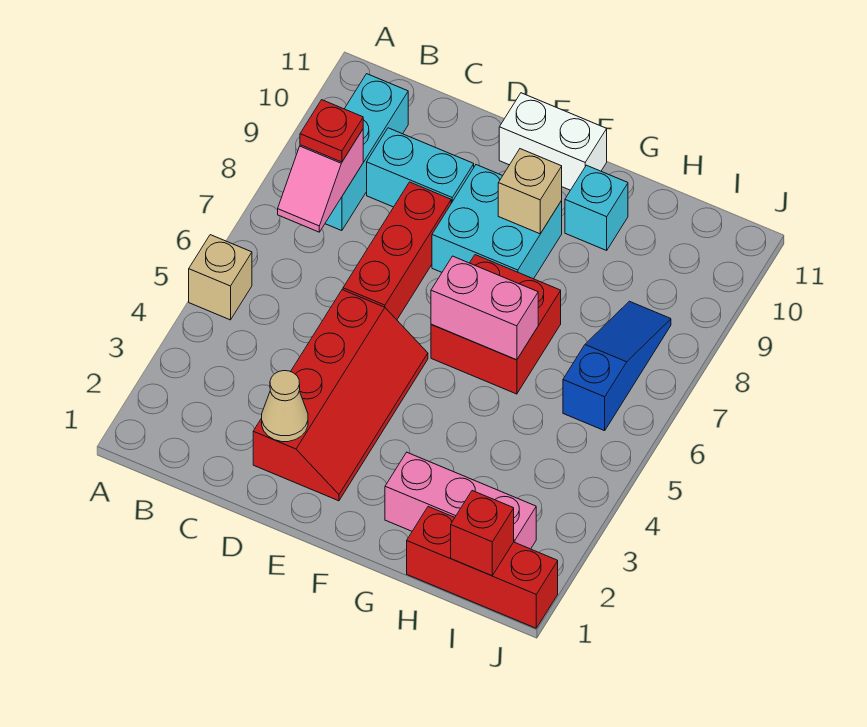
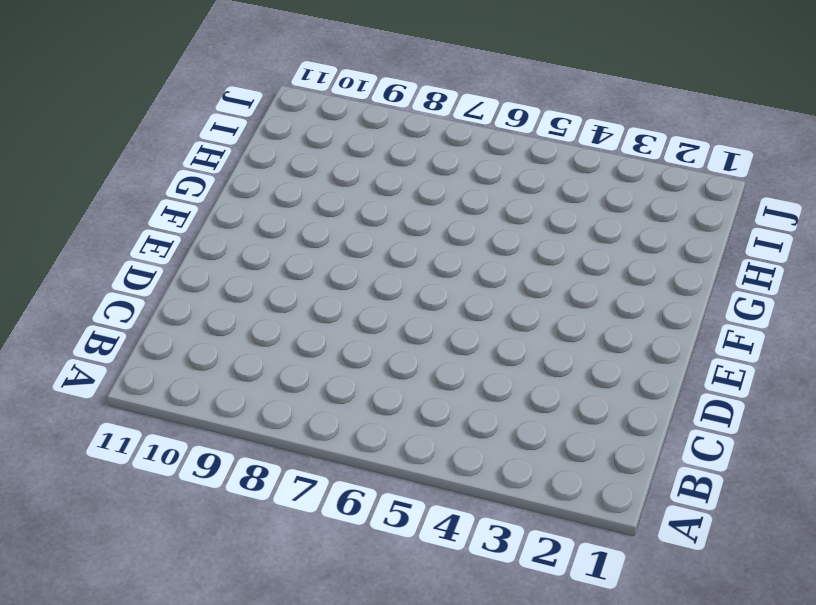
none -> tan brick A5 level 1
none -> cyan brick B8:B10 level 1
none -> cyan brick C9:D9 level 1

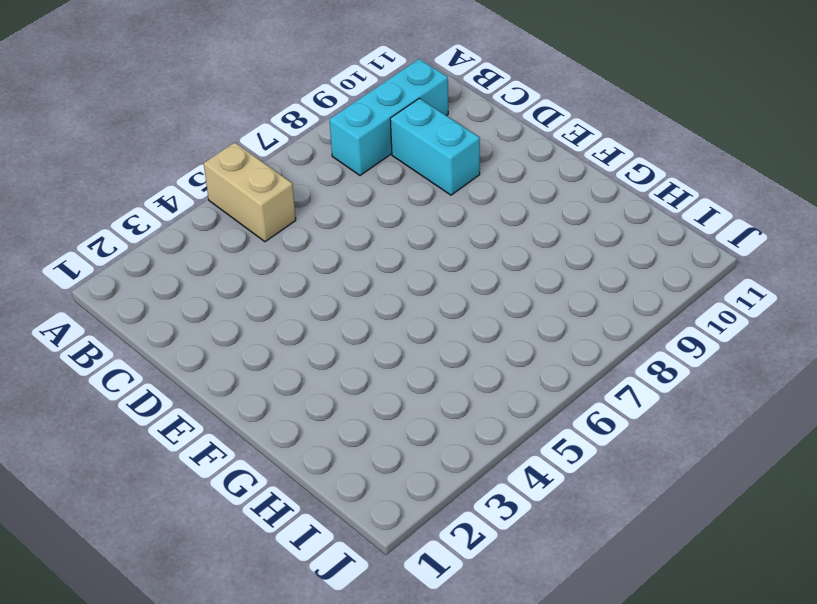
tan brick A5:B5 level 1 -> tan brick A5 level 1
none -> red slope D2:E5 level 1 top D
none -> red brick D6:D8 level 1
none -> cyan brick E8:F9 level 1

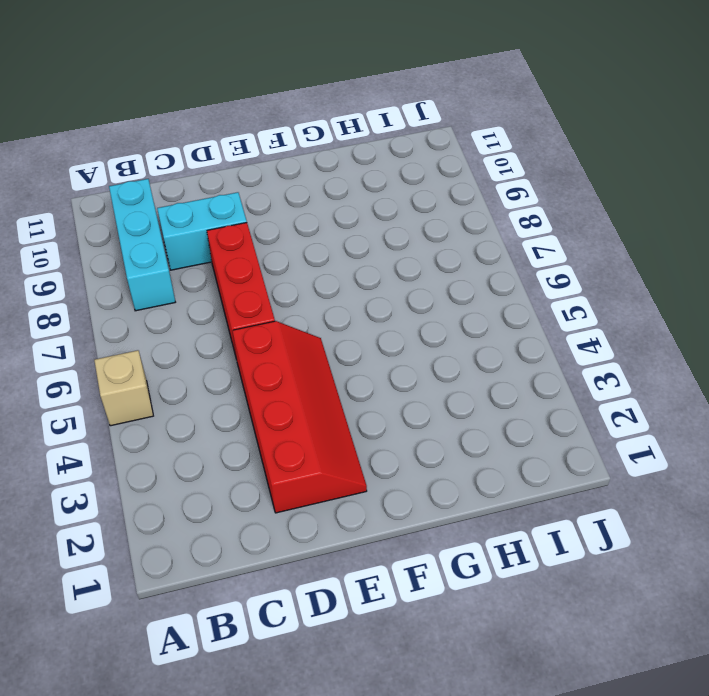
none -> cyan brick E8:F9 level 1
none -> white brick E11:F11 level 1
none -> red brick F6:G7 level 1

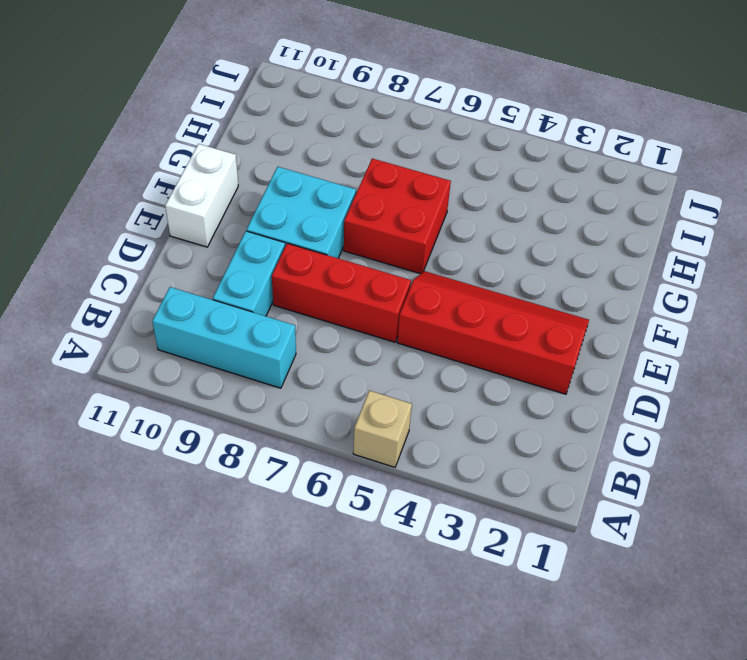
none -> pink brick G2:I2 level 1
none -> cyan brick G10 level 1
none -> red brick H1:J1 level 1

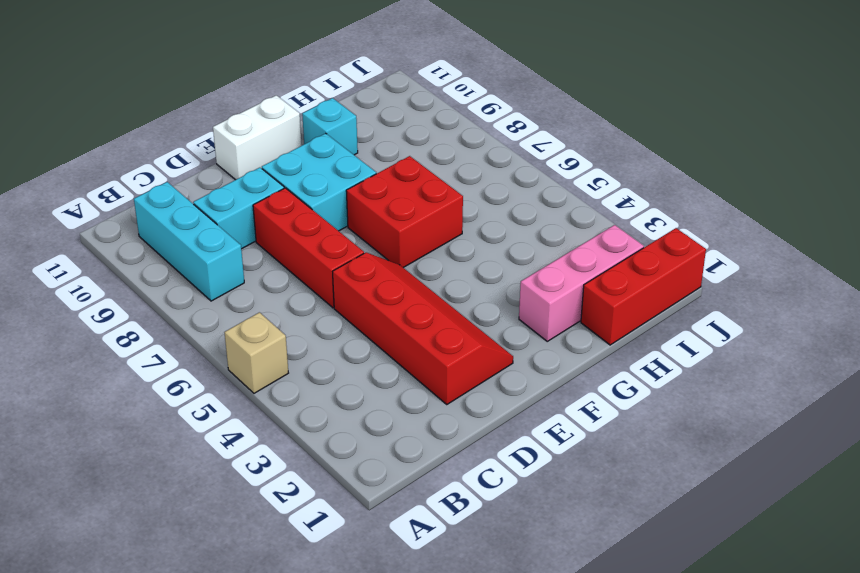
none -> blue slope I6:I8 level 1 top 6
none -> pink slope B7:B8 level 2 top 8
none -> tan cone D2 level 2

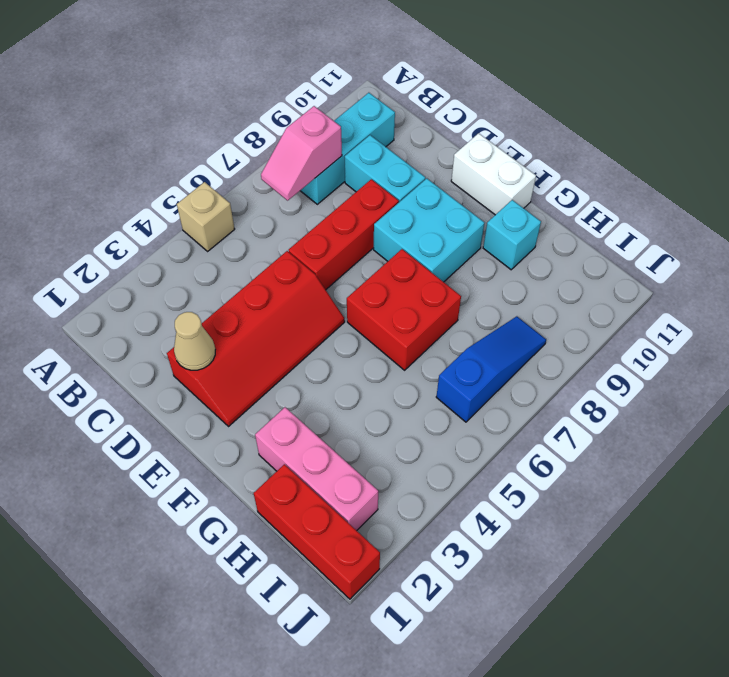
none -> pink brick F6:G6 level 2
none -> tan brick F9 level 2
none -> red brick I1 level 2

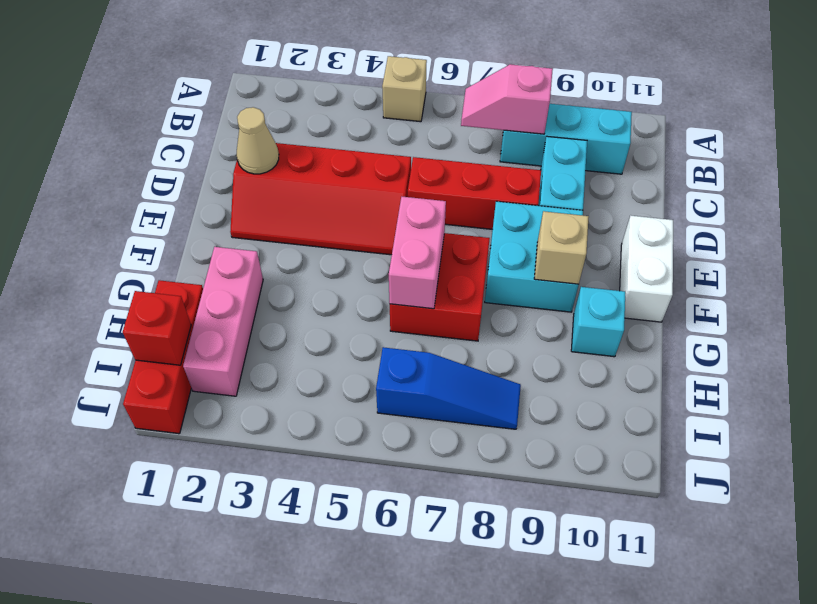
none -> red plate B8 level 3

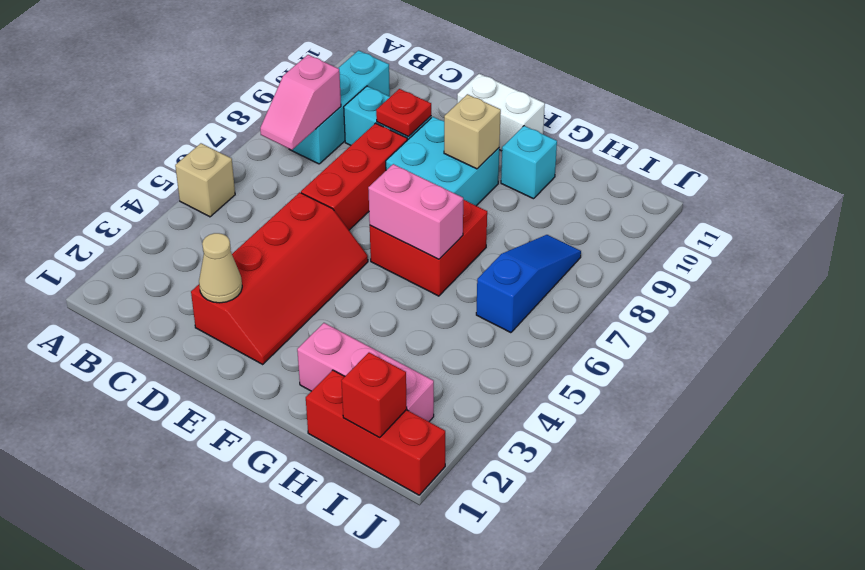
red plate D9 level 2 -> red plate B8 level 3

